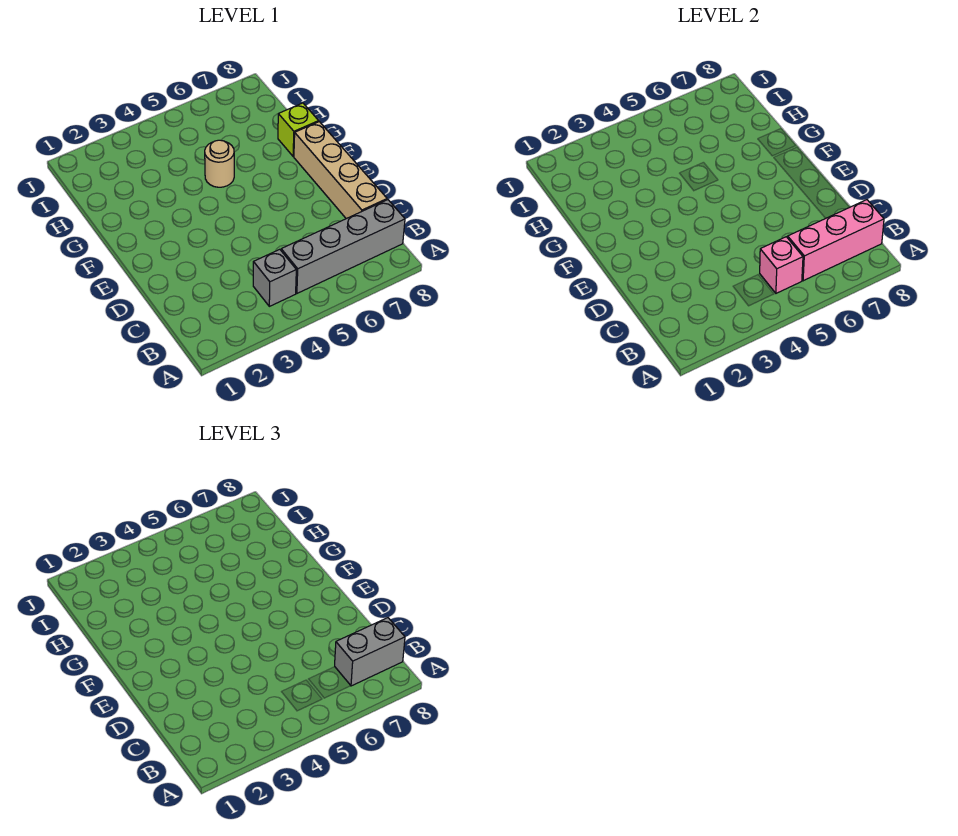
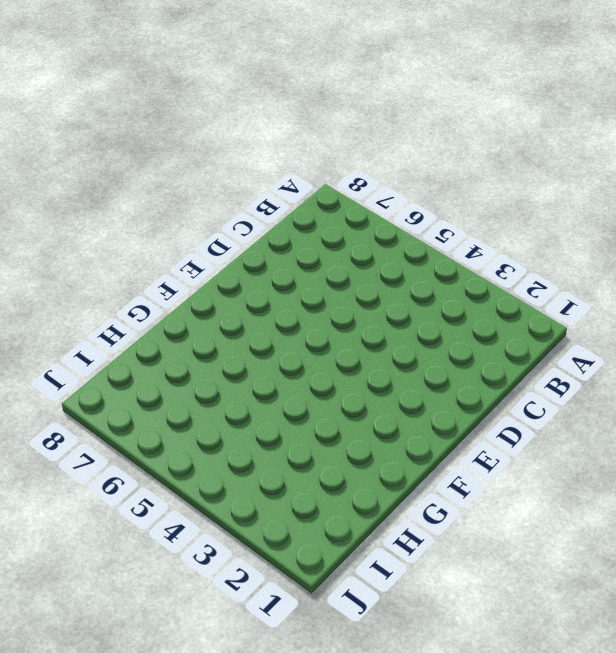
none -> grey brick B4 level 1
none -> grey brick B5:B8 level 1

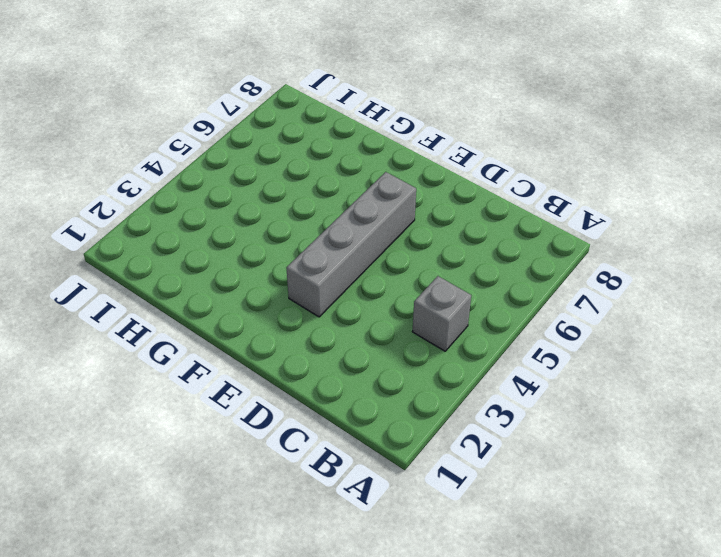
grey brick E3:E6 level 1 -> grey brick B5:B8 level 1
none -> tan brick C8:F8 level 1
none -> tan round brick G5 level 1

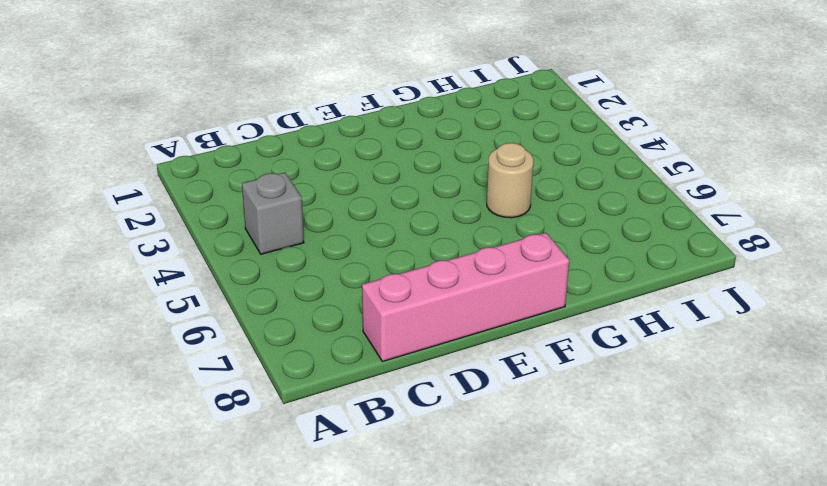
pink brick C8:F8 level 1 -> tan brick C8:F8 level 1
none -> grey brick B5:B8 level 1
none -> lime brick G8 level 1

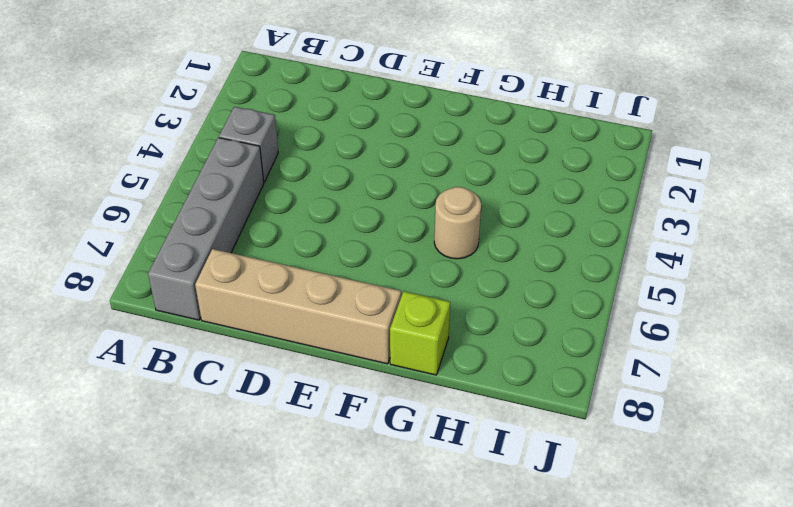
none -> pink brick B5 level 2
none -> pink brick B6:B8 level 2

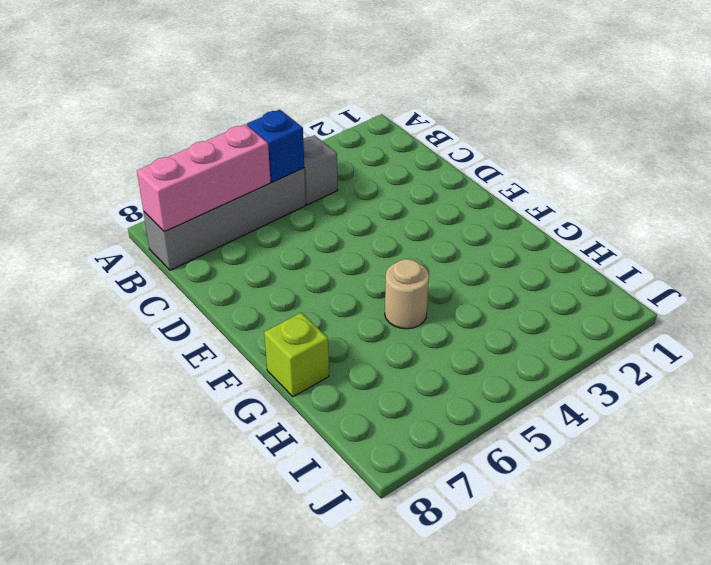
blue brick B5 level 2 -> pink brick B5 level 2
none -> tan brick C8:F8 level 1
none -> grey brick B7:B8 level 3

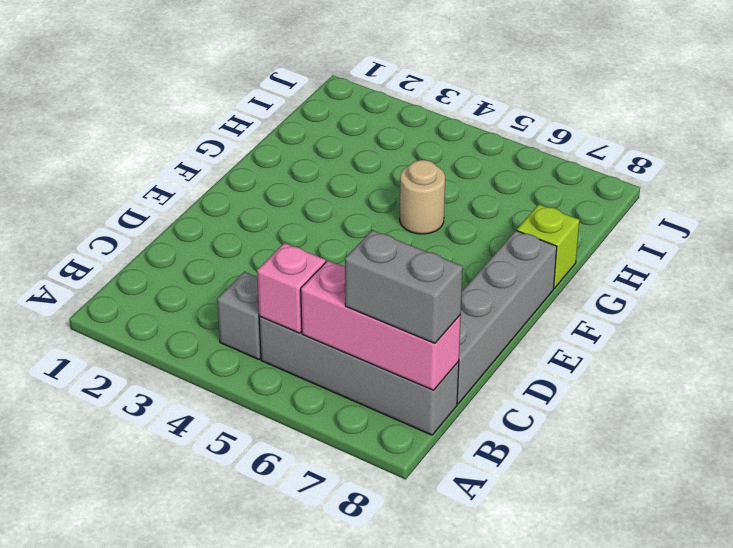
grey brick C8:F8 level 1 -> tan brick C8:F8 level 1

